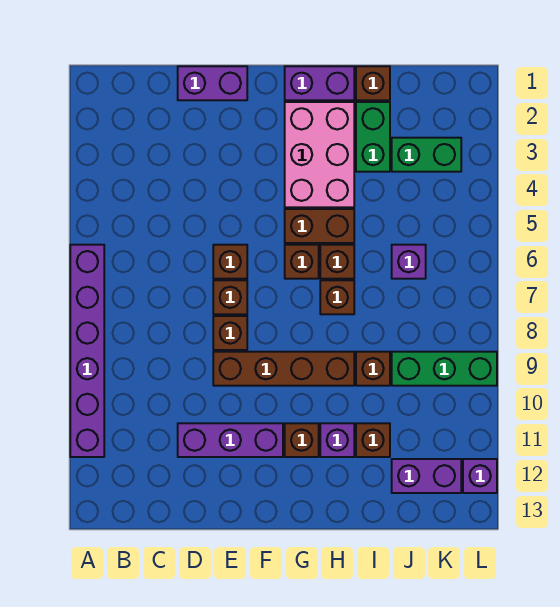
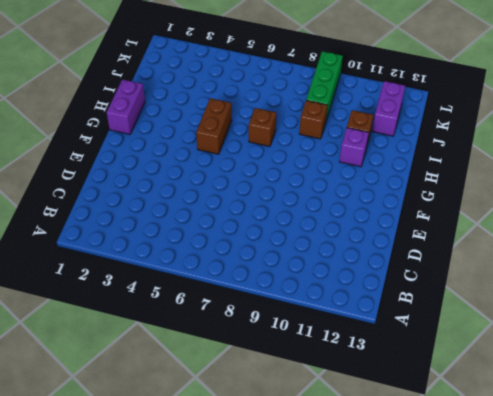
none -> purple brick A6:A11 level 1
none -> purple brick D1:E1 level 1
none -> purple brick D11:F11 level 1

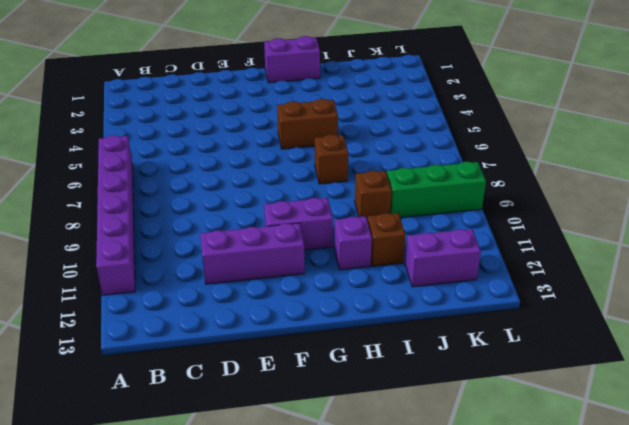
purple brick F10:G10 level 1 -> purple brick D1:E1 level 1
none -> brown brick E6 level 1
none -> brown brick E7 level 1
none -> brown brick E8 level 1

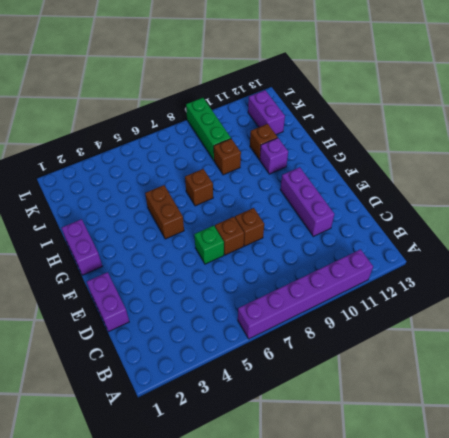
green brick E6 level 1 -> brown brick E6 level 1
none -> brown brick E9:H9 level 1
none -> pink brick G2:H4 level 1
none -> brown brick G6 level 1

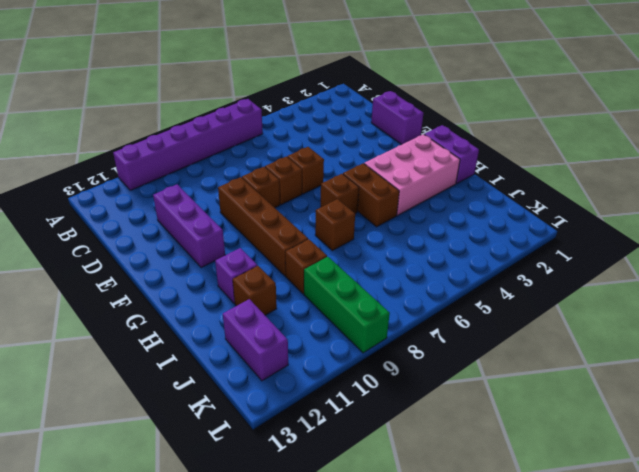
none -> brown brick G11 level 1
none -> brown brick H6 level 1
none -> brown brick I1 level 1

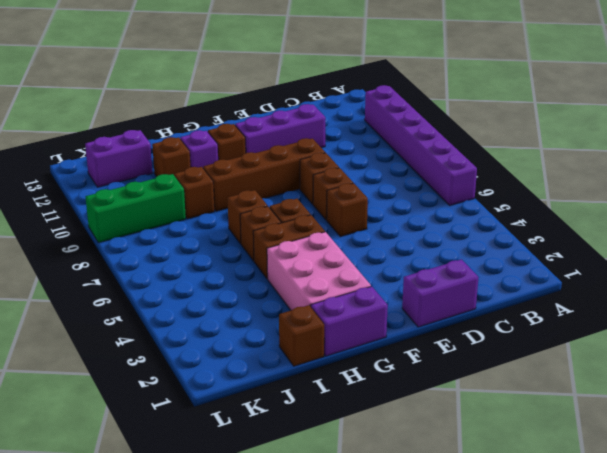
none -> green brick I2:I3 level 1
none -> green brick J3:K3 level 1
none -> purple brick J6 level 1

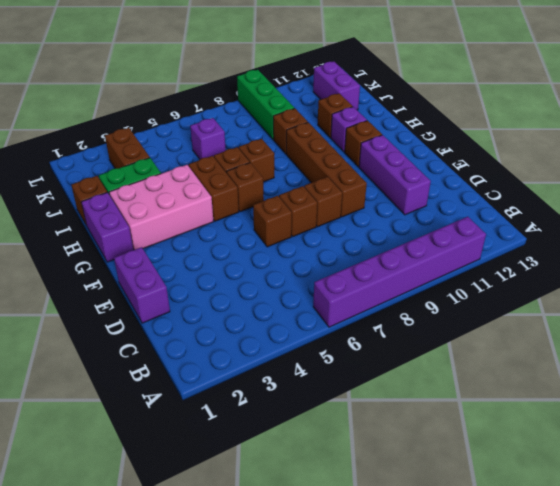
brown brick J3:K3 level 1 -> green brick J3:K3 level 1
none -> purple brick L12 level 1

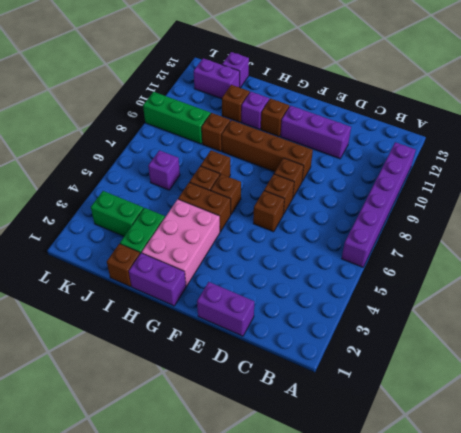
purple brick J13 level 1 -> purple brick L12 level 1

